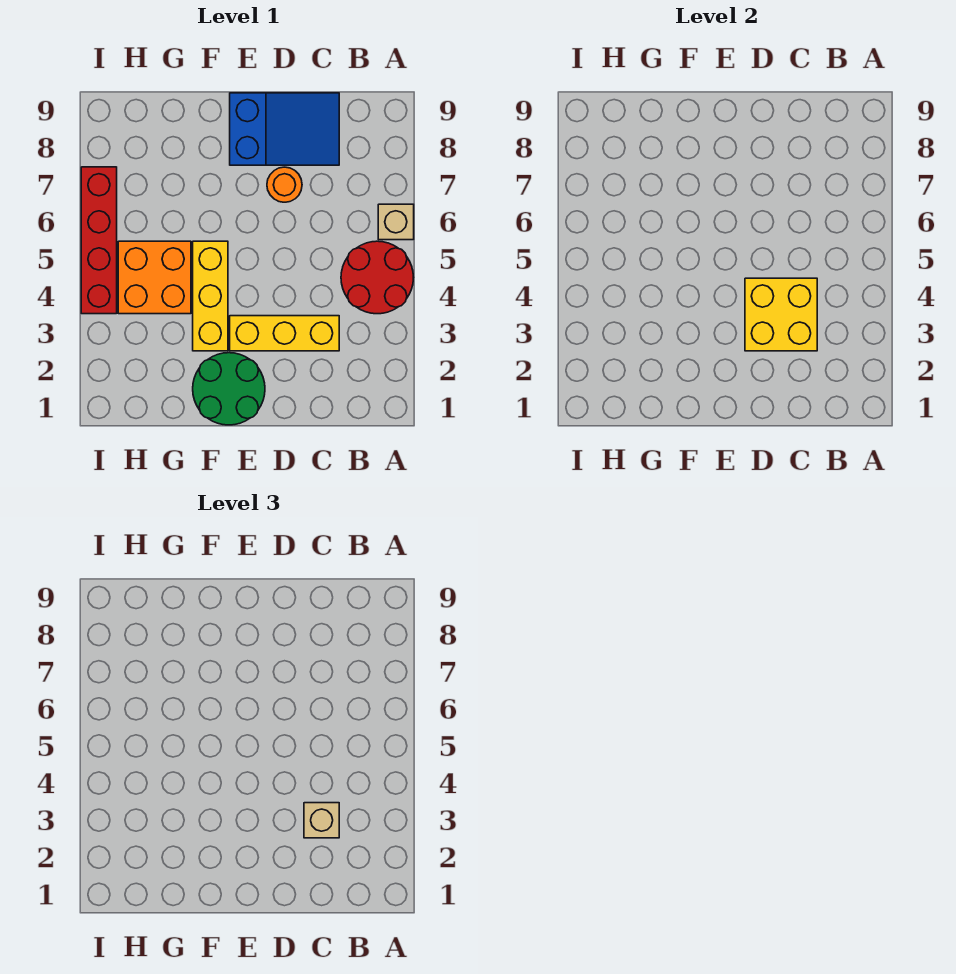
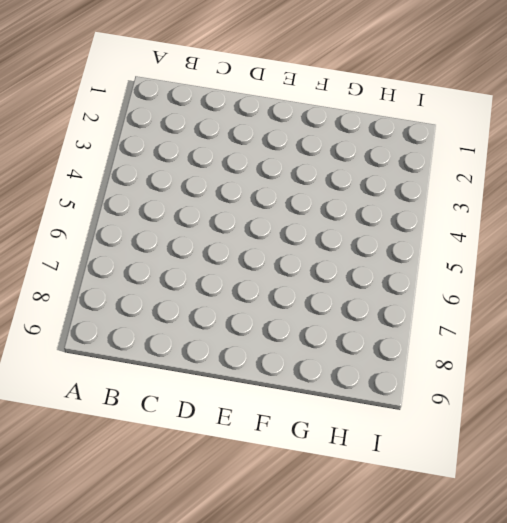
none -> red round brick A4:B5 level 1
none -> tan brick A6 level 1

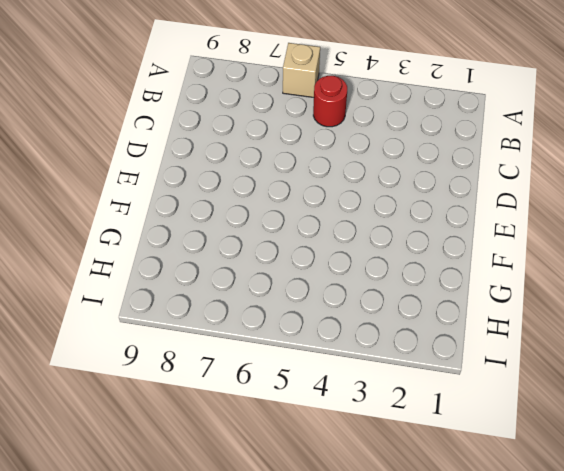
red round brick B5 level 1 -> red round brick A4:B5 level 1
none -> yellow brick C3:E3 level 1
none -> blue slope C8:E9 level 1 top E

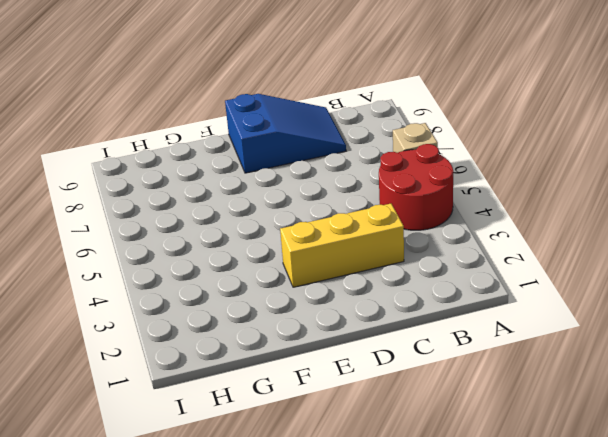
none -> orange round brick D7 level 1
none -> green round brick E1:F2 level 1

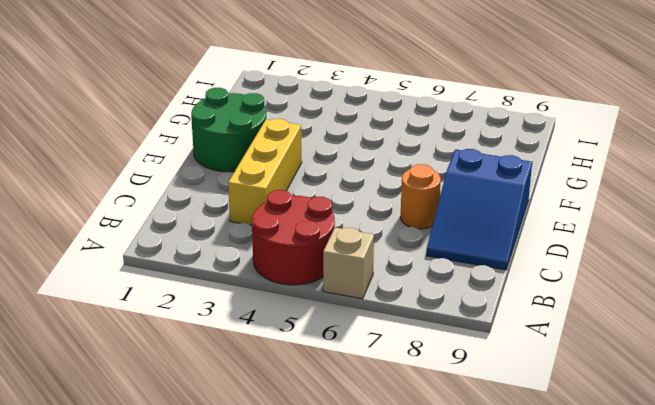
none -> yellow brick F3:F5 level 1
none -> orange brick G4:H5 level 1

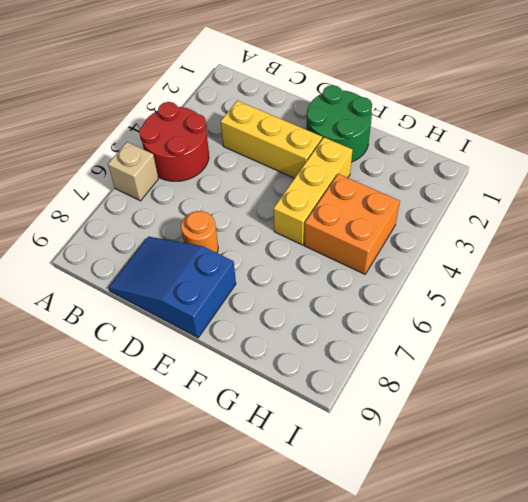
none -> red brick I4:I7 level 1
none -> yellow brick C3:D4 level 2

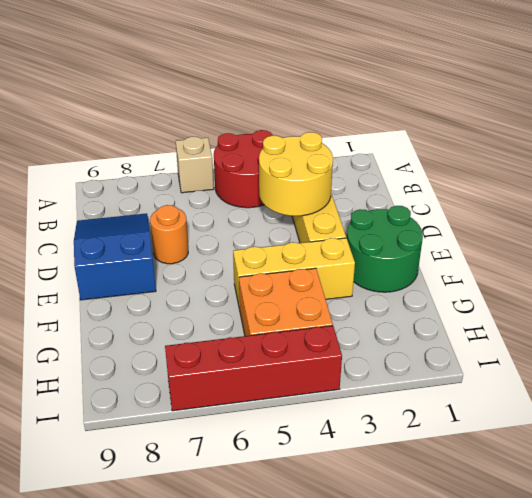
yellow round brick C3:D4 level 2 -> yellow brick C3:D4 level 2
none -> tan brick C3 level 3

